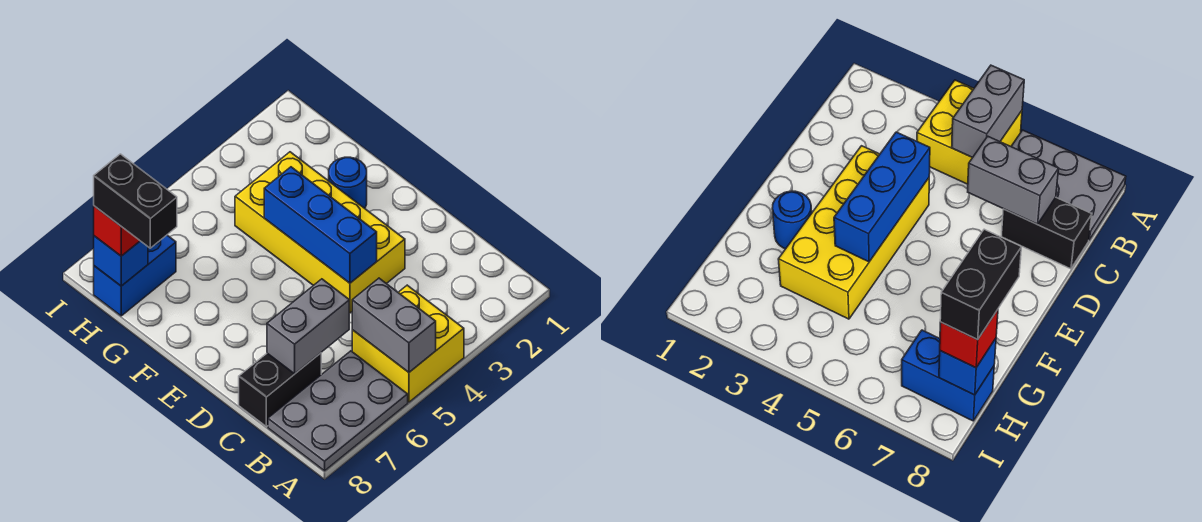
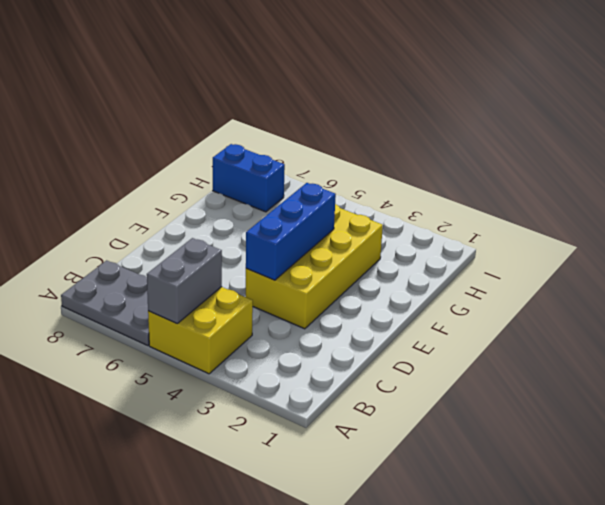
none -> black brick C7:C8 level 1
none -> blue round brick F2 level 1
none -> grey brick C6:C7 level 2

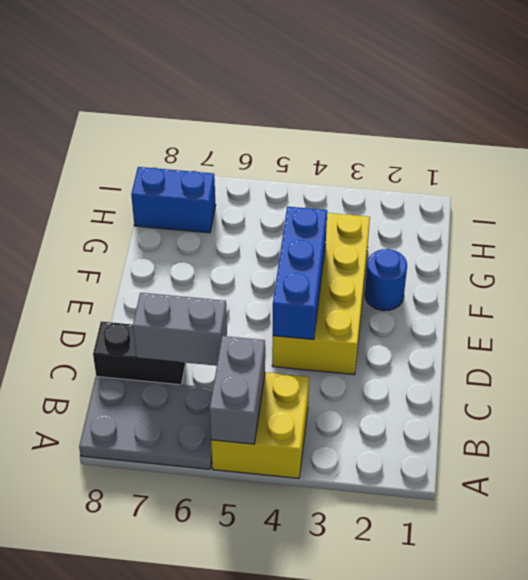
none -> blue brick H8 level 2
none -> red brick H8 level 3
none -> black brick G8:H8 level 4

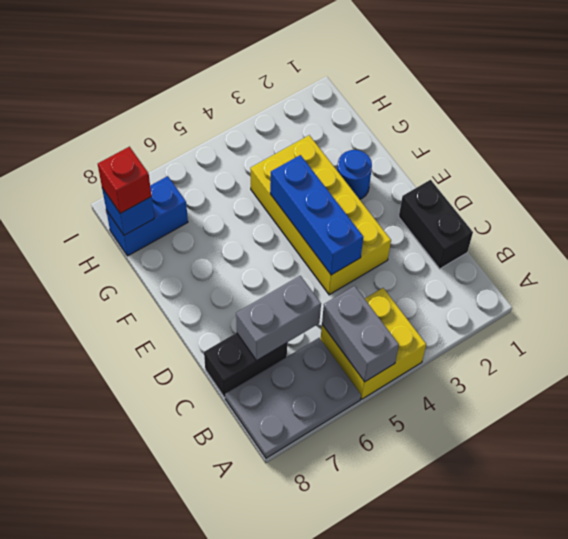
black brick C1:D1 level 1 -> black brick G8:H8 level 4

